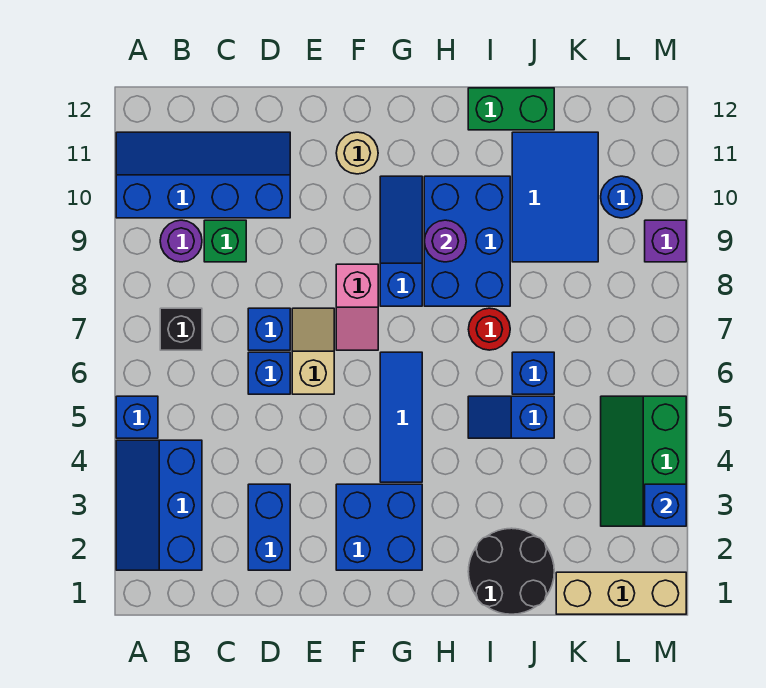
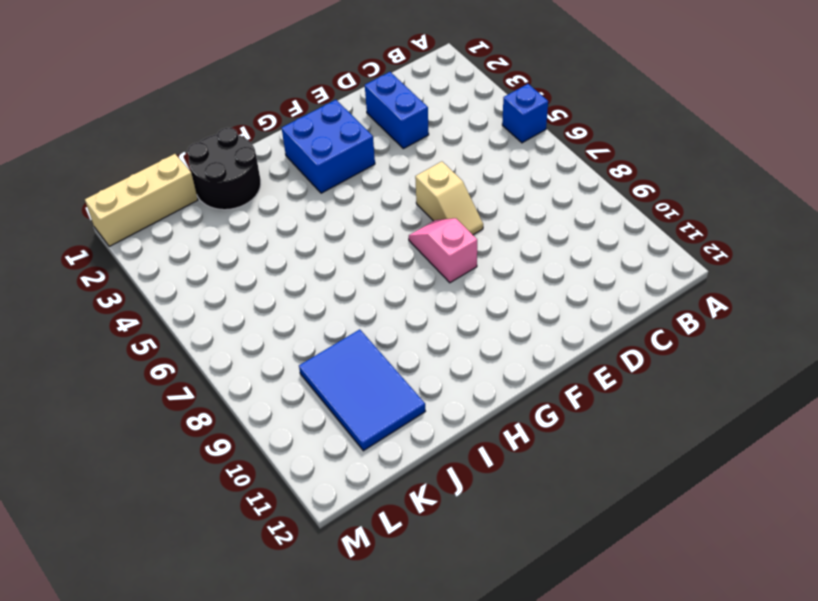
none -> blue slope A2:B4 level 1 top B
none -> blue slope A10:D11 level 1 top 10
none -> black brick B7 level 1

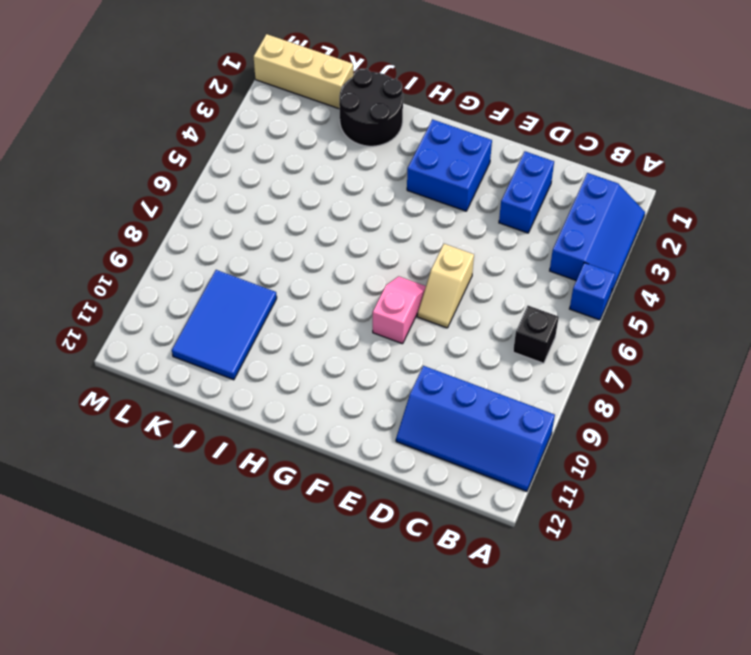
none -> purple round brick B9 level 1
none -> green brick C9 level 1
none -> blue brick D6 level 1

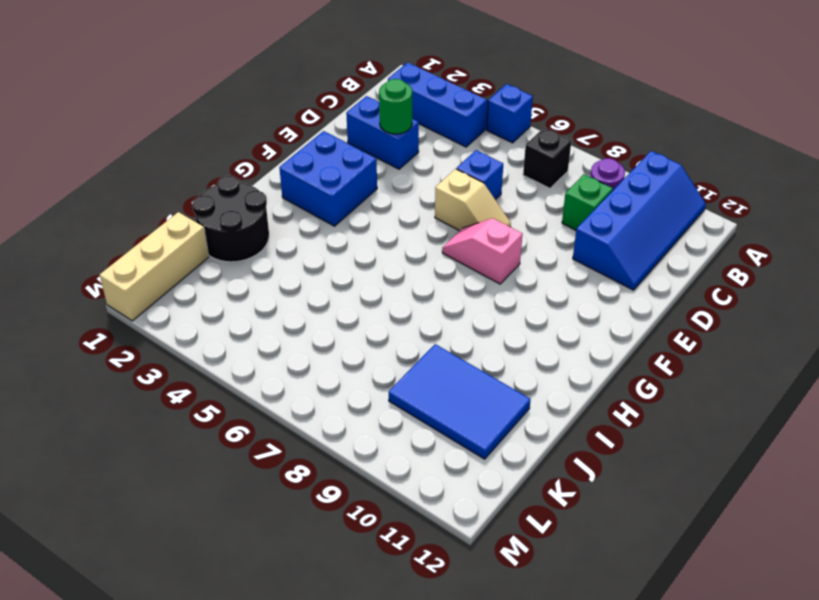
green round brick D3 level 2 -> none
none -> blue brick D7 level 1
none -> tan round brick F11 level 1
none -> blue tile G4:G6 level 1

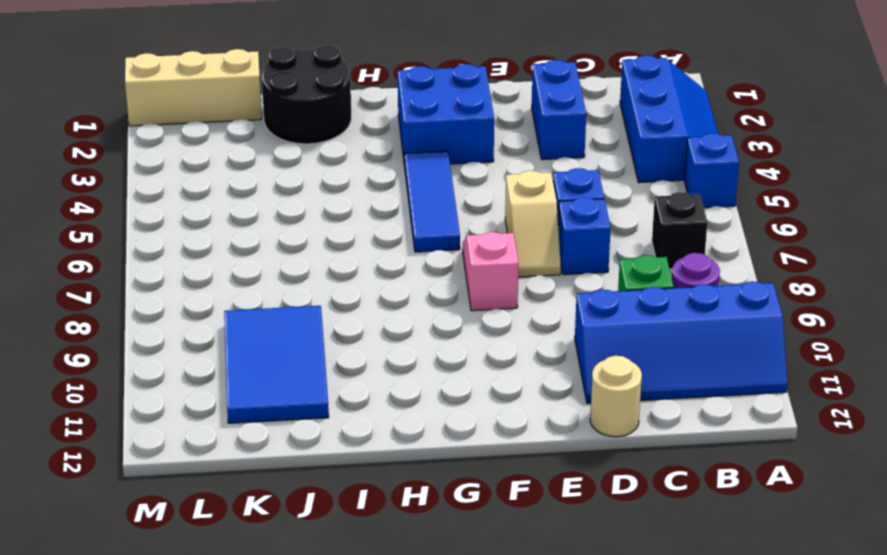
tan round brick D12 level 1 -> tan round brick F11 level 1
none -> blue slope G8:G10 level 1 top 8
none -> blue brick H8:I10 level 1
none -> blue slope I5:J5 level 1 top J

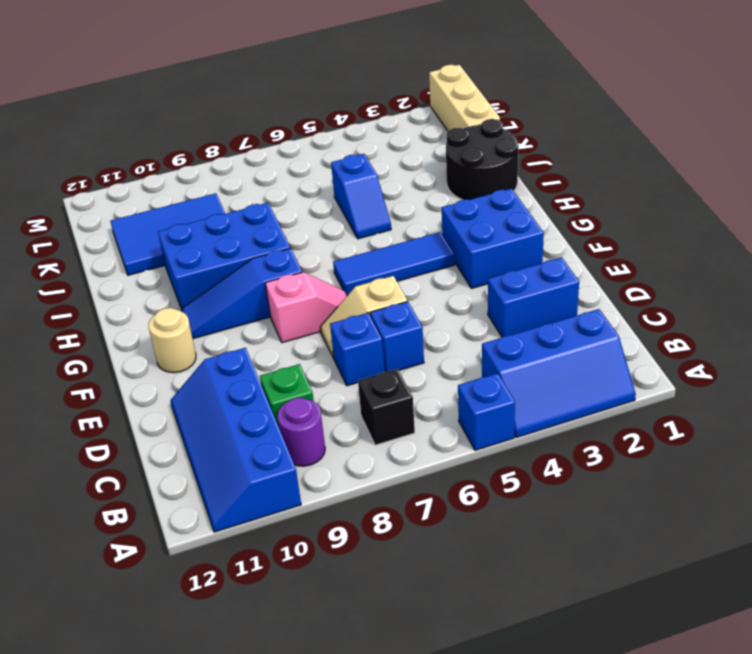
none -> red round brick I7 level 1
none -> green brick I12:J12 level 1
none -> blue brick J6 level 1

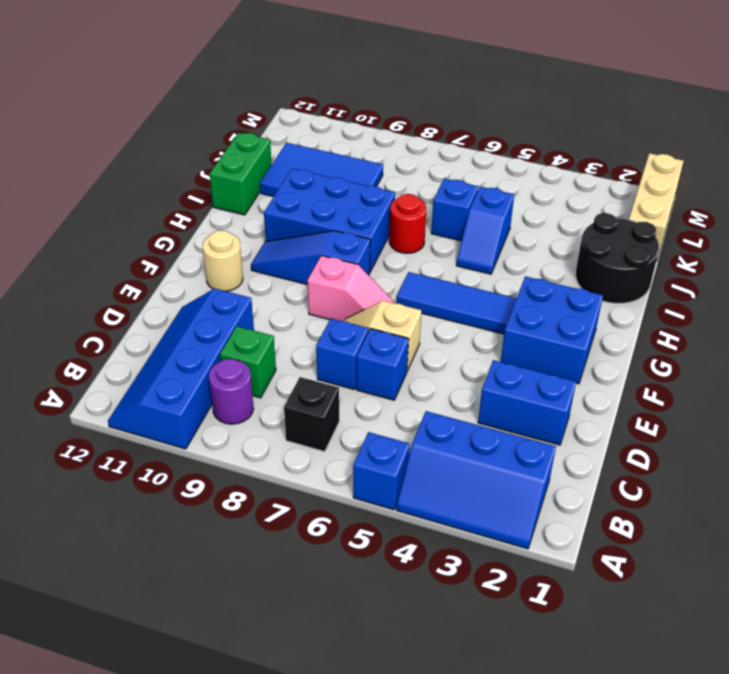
none -> green slope L3:M5 level 1 top M
none -> blue round brick L10 level 1
none -> purple brick M9 level 1

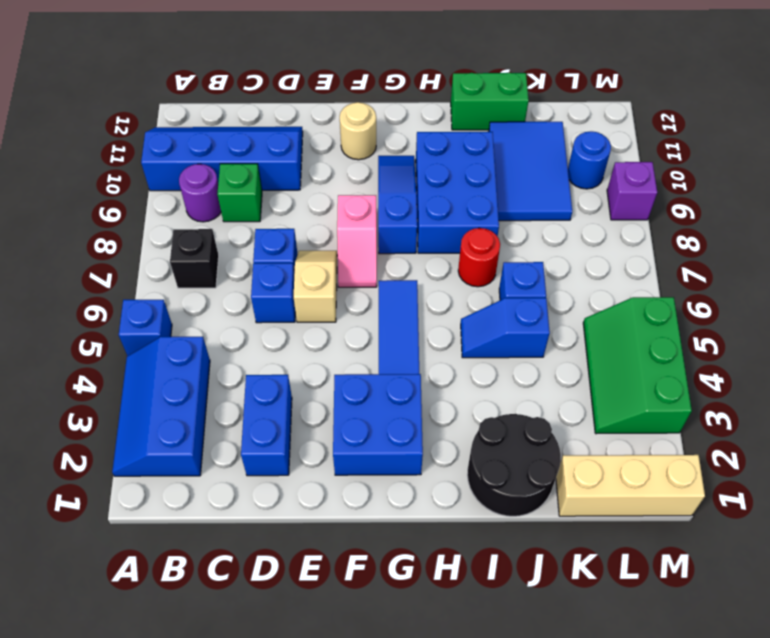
none -> purple round brick H9 level 2
none -> blue brick M3 level 2

